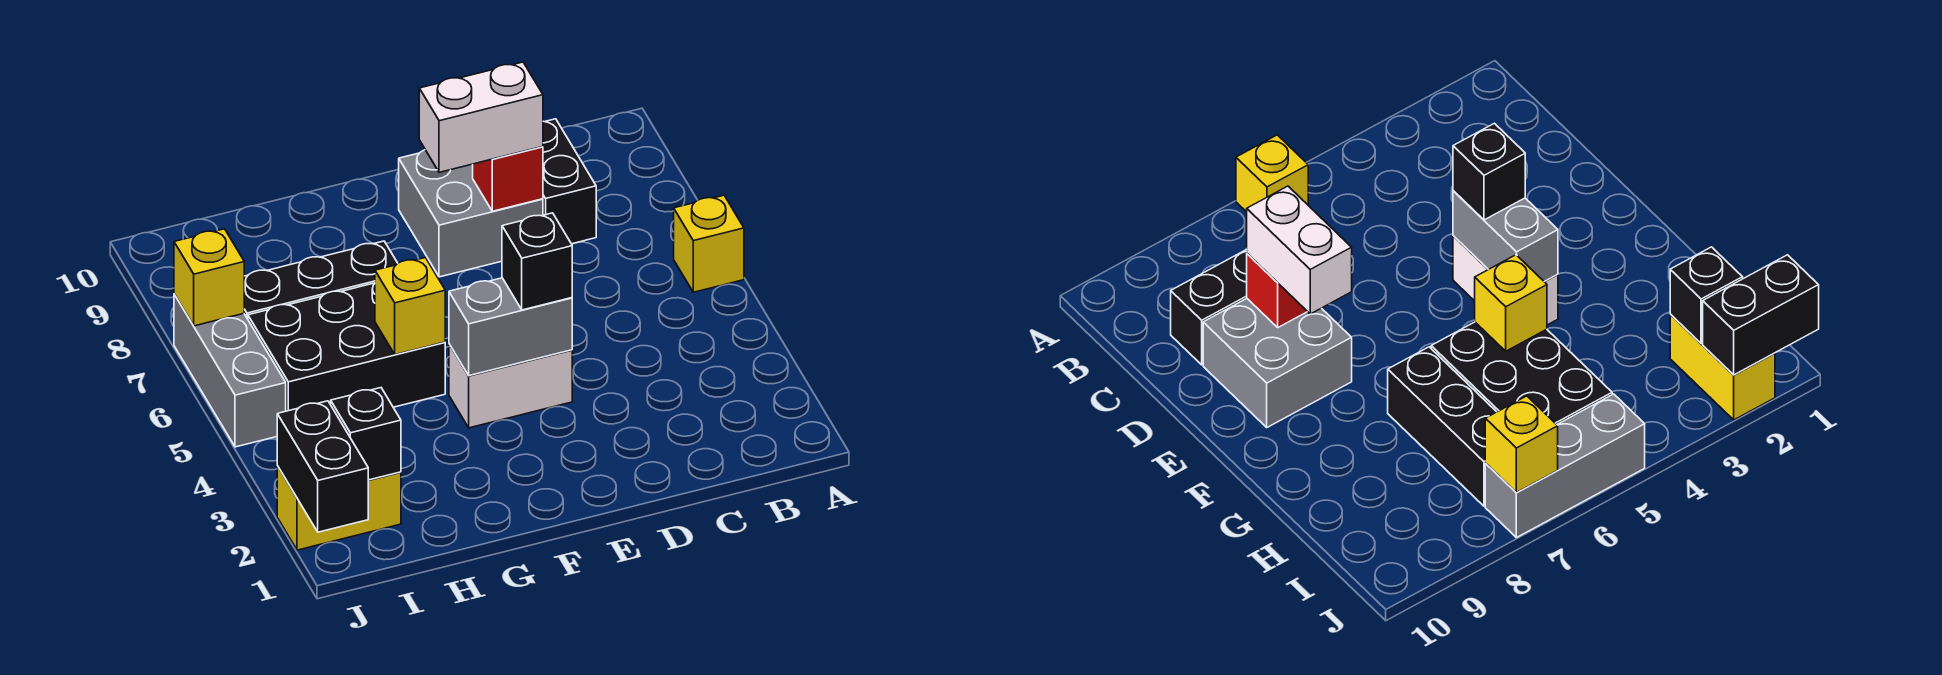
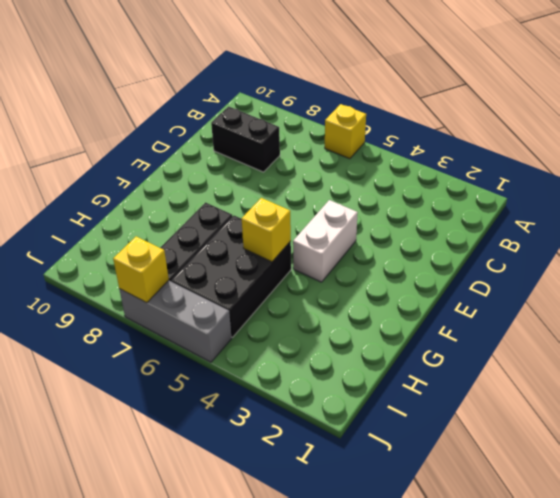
none -> grey brick D8:E9 level 1
none -> yellow brick I2:J2 level 1
none -> red brick D8 level 2

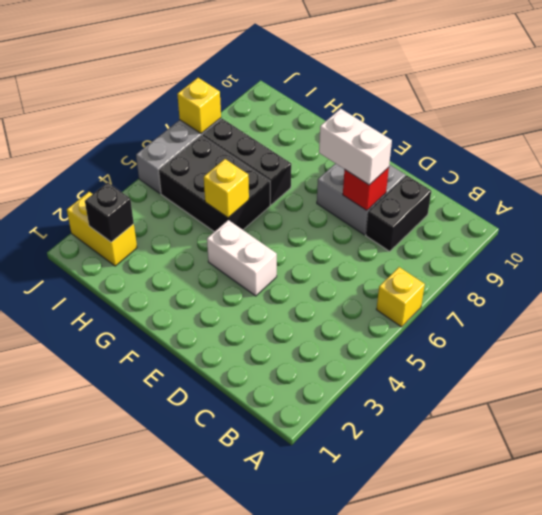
none -> grey brick E4:F4 level 2
none -> black brick J1:J2 level 2
none -> black brick E4 level 3

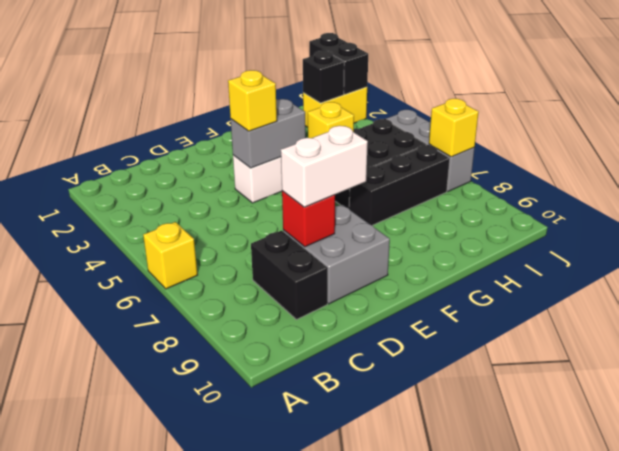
yellow brick E4 level 3 -> black brick E4 level 3

